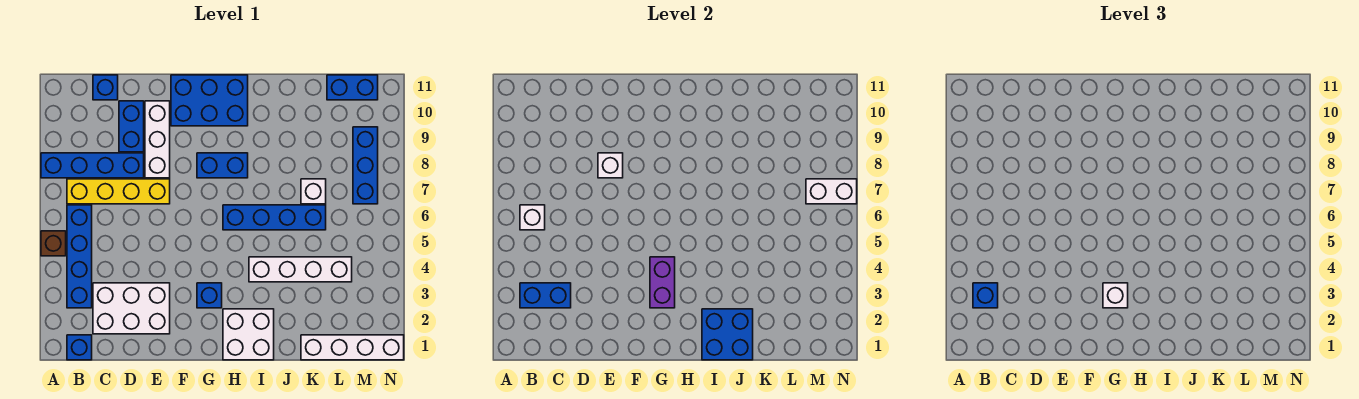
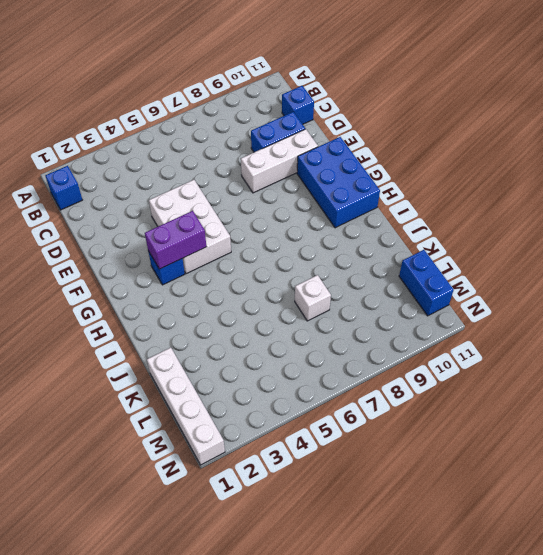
white brick E4:G5 level 1 -> white brick C2:E3 level 1
none -> brown brick A5 level 1
none -> blue brick A8:D8 level 1
none -> blue brick B3:B6 level 1

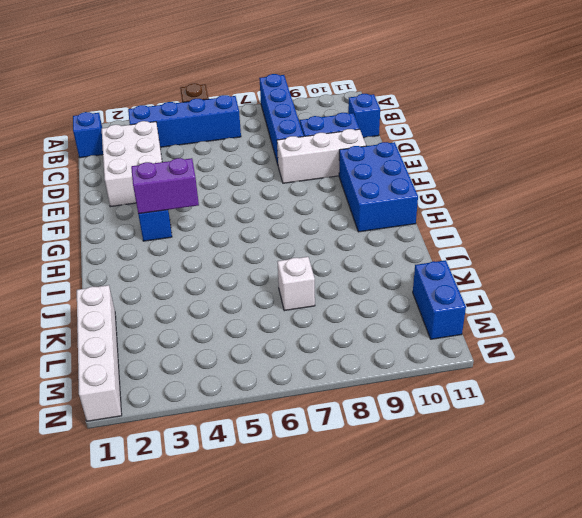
none -> yellow brick B7:E7 level 1
none -> blue brick G8:H8 level 1
none -> white brick H1:I2 level 1

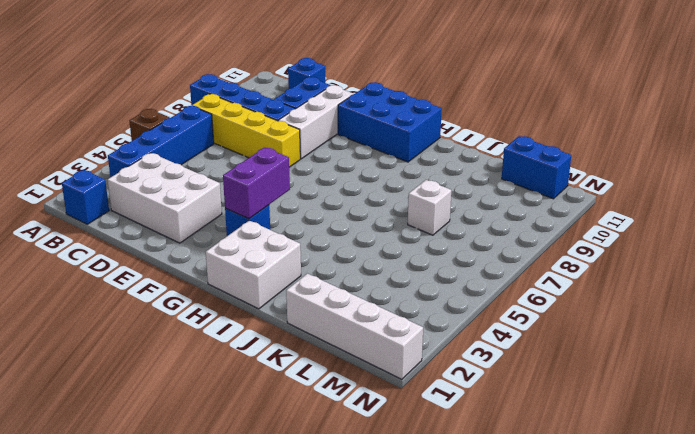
none -> blue brick G8:H8 level 1
none -> blue brick H6:K6 level 1
none -> white brick I4:L4 level 1

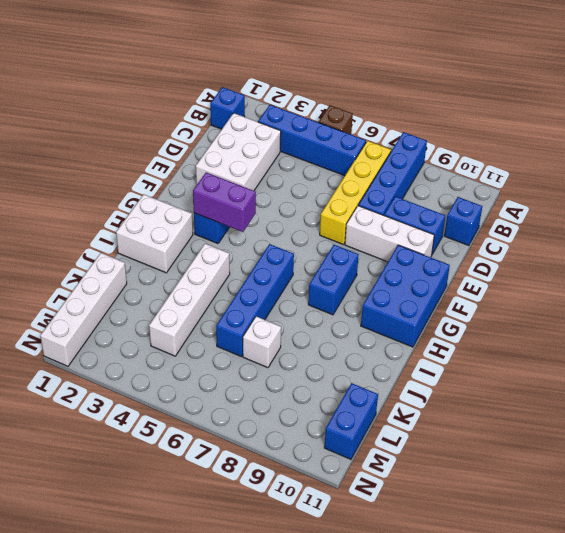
none -> blue brick M7:M9 level 1
none -> blue brick B3:C3 level 2
none -> white brick B6 level 2

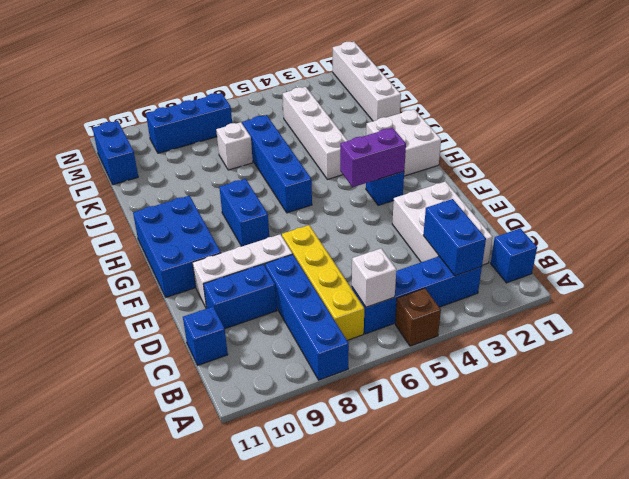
none -> white brick E8 level 2
none -> blue brick I1:J2 level 2
none -> white brick M7:N7 level 2

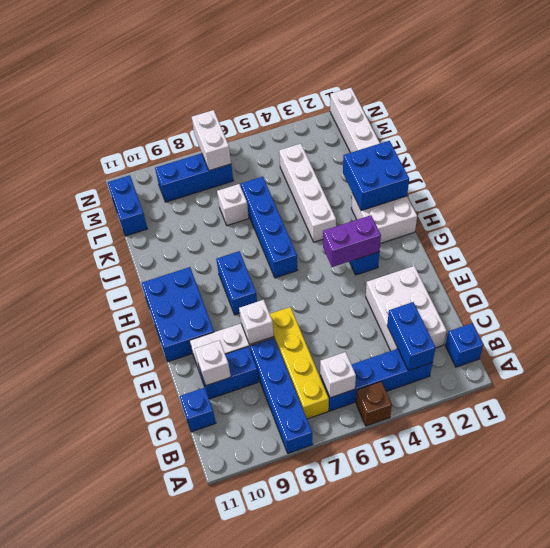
white brick D10 level 2 -> white brick G3 level 3
none -> blue brick B3 level 3

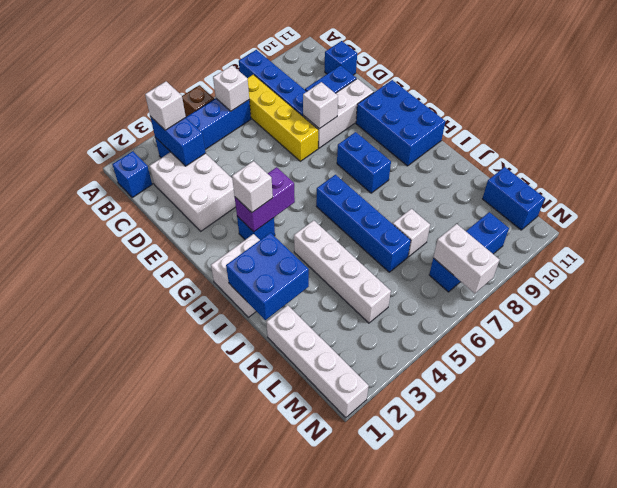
white brick B3 level 3 -> blue brick B3 level 3

